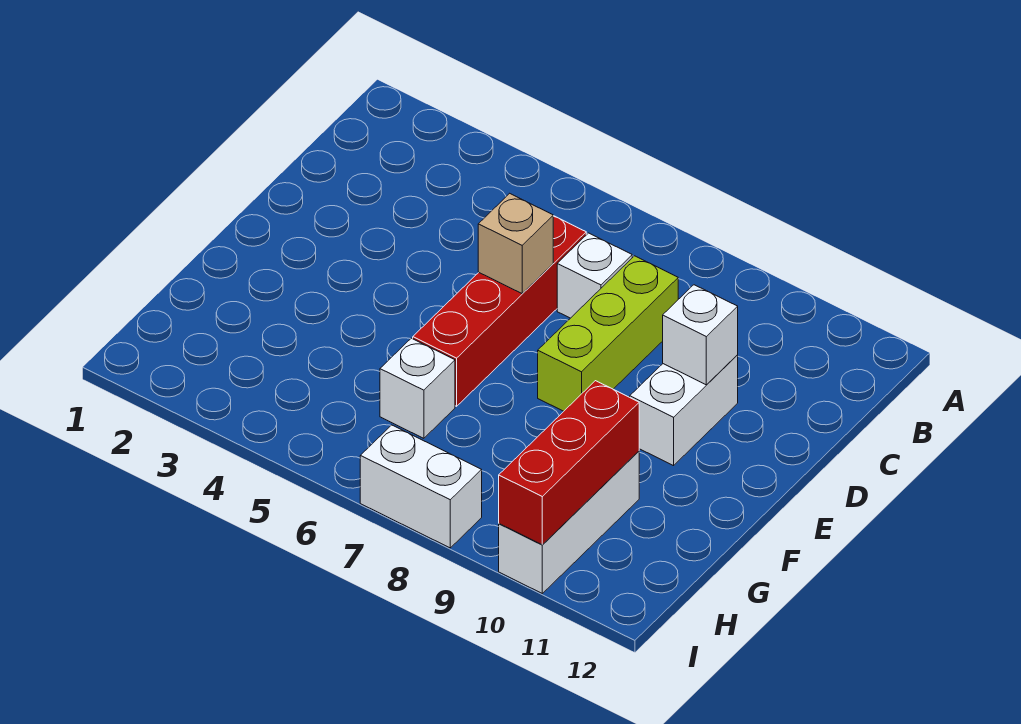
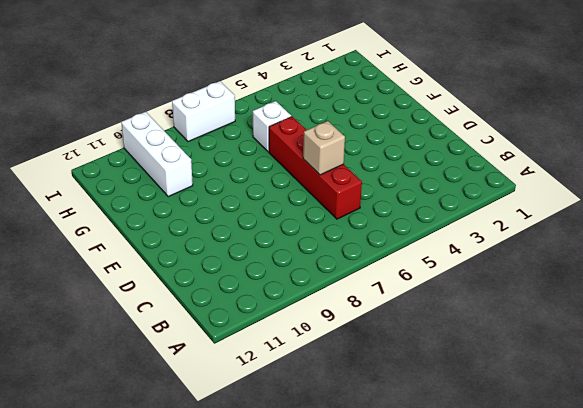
none -> white brick C7 level 1
none -> lime brick C8:E8 level 1

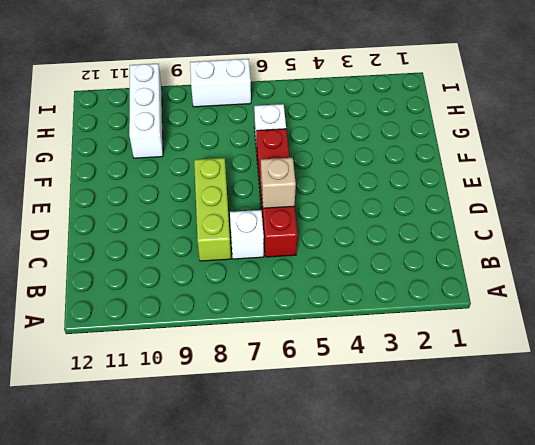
none -> white brick D10:E10 level 1
none -> white brick D10 level 2

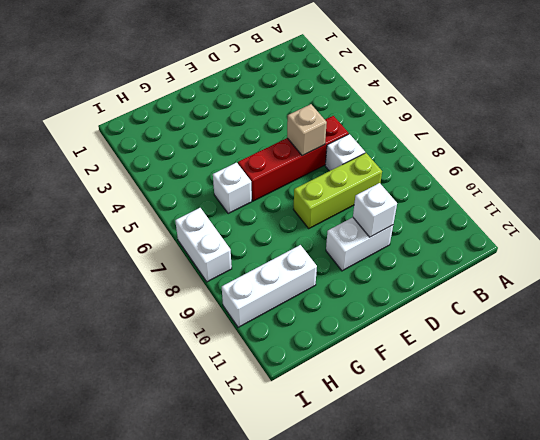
none -> red brick G10:I10 level 2

